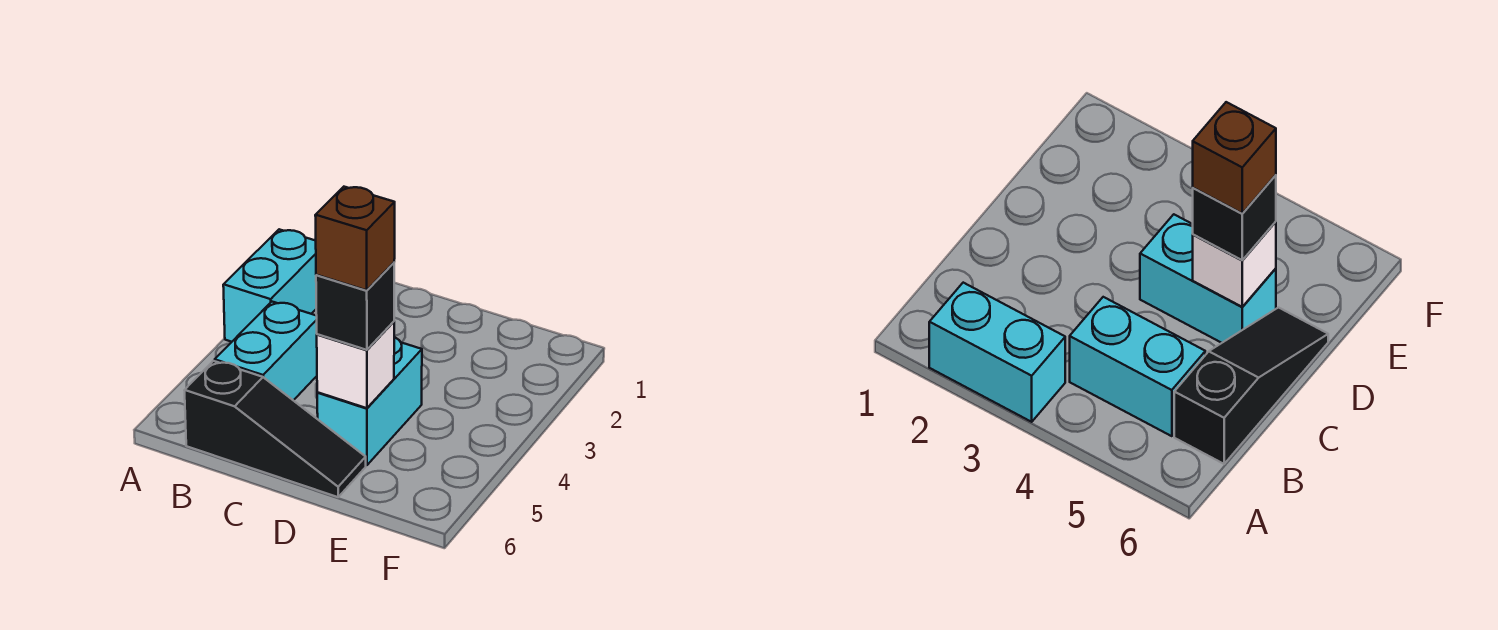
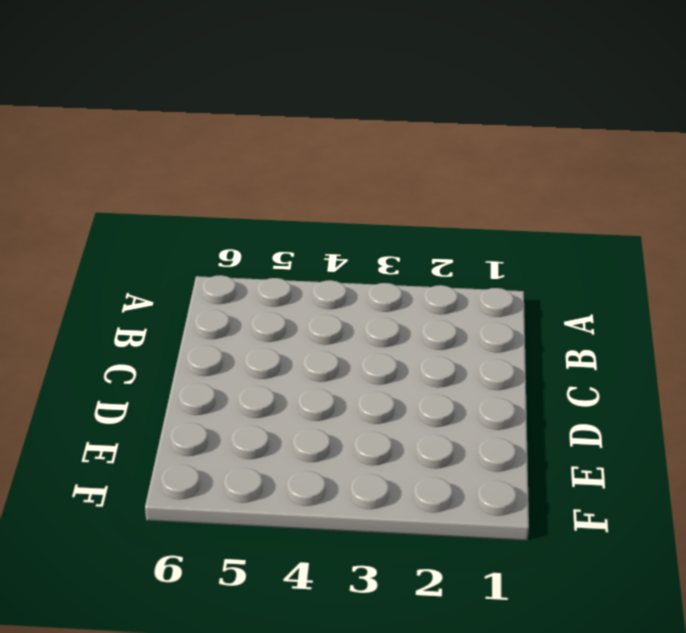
none -> cyan brick A2:A3 level 1
none -> cyan brick B4:B5 level 1

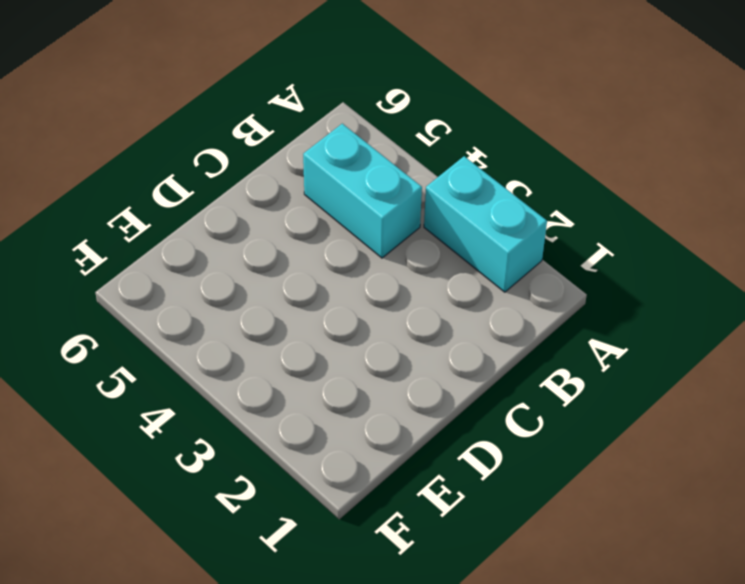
none -> black slope B6:D6 level 1 top B
none -> cyan brick D4:D5 level 1

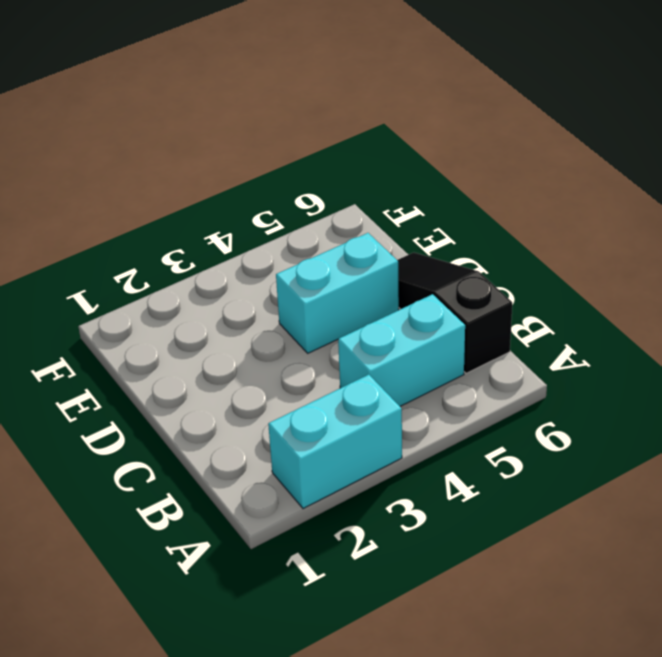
none -> white brick D5 level 2
none -> black brick D5 level 3

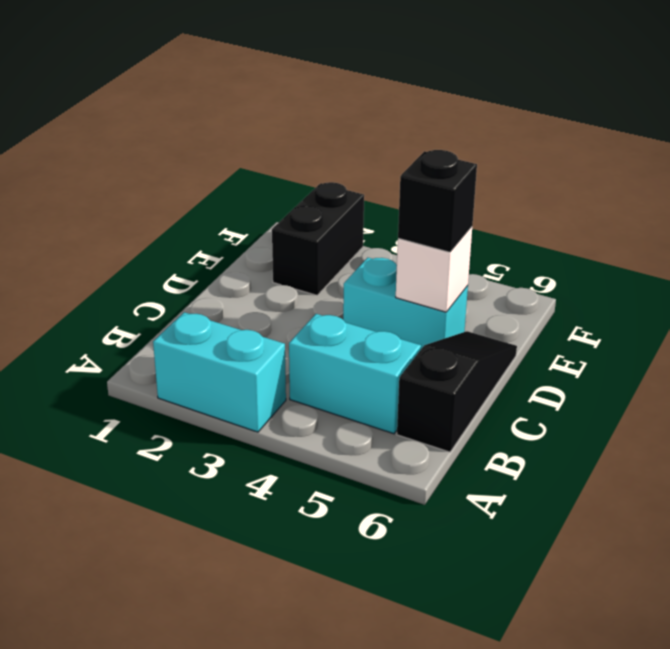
black brick E2:F2 level 1 -> none
none -> brown brick D5 level 4

